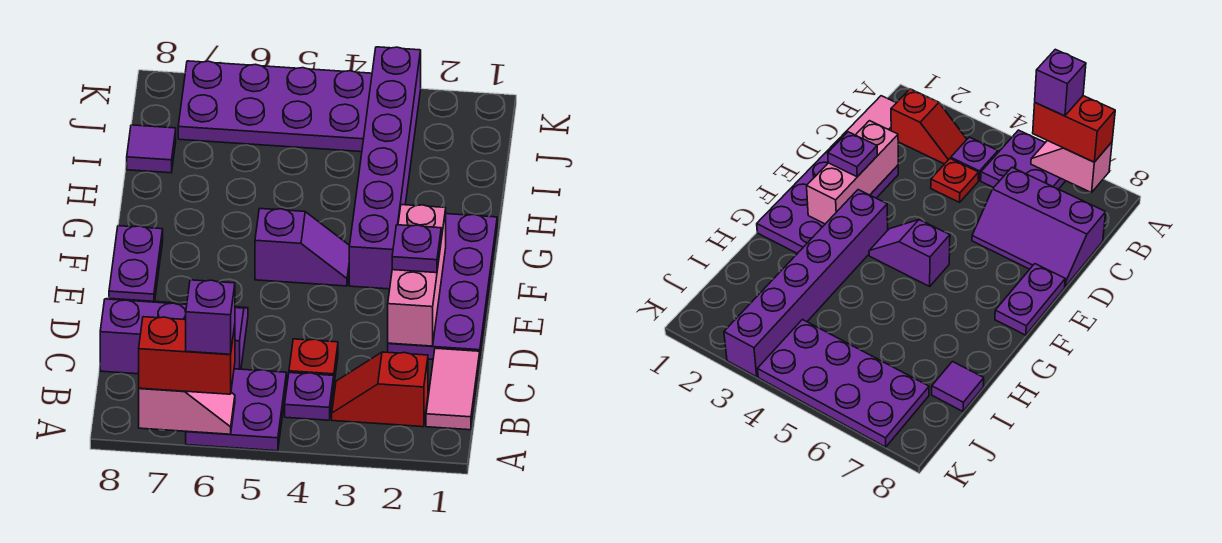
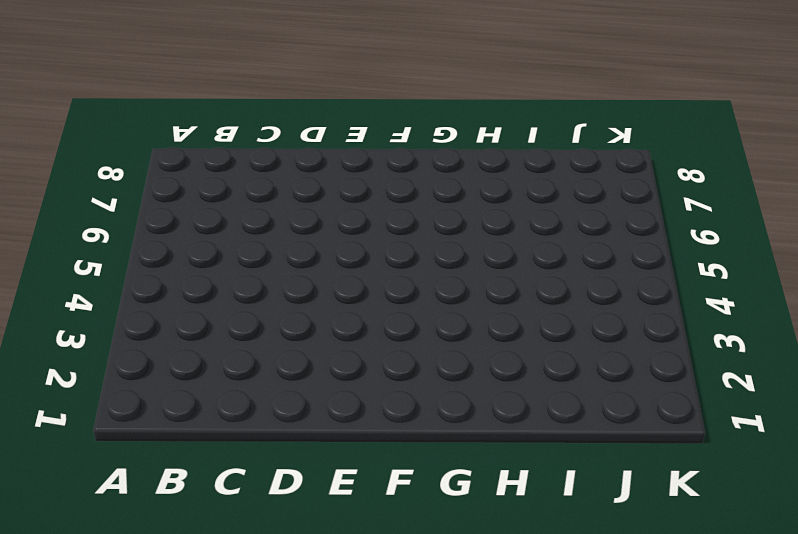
none -> purple plate A5:B6 level 1
none -> pink tile B1:C1 level 1
none -> red slope B2:B3 level 1 top 2

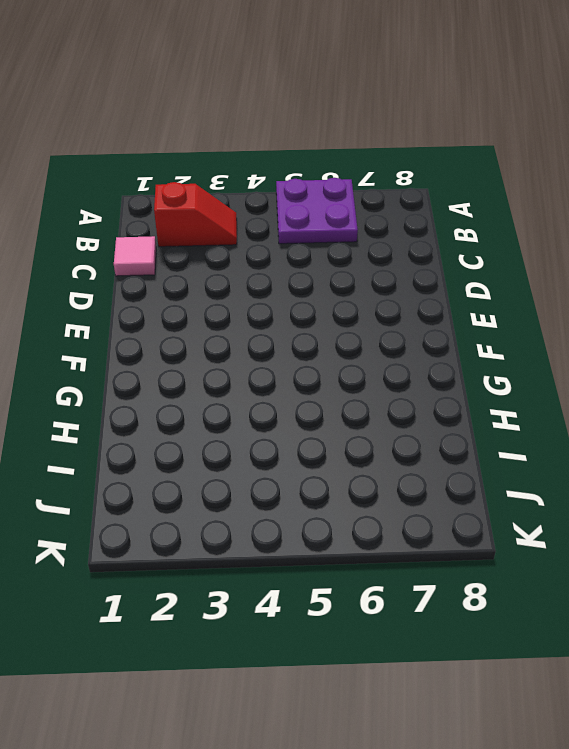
pink tile C1 level 1 -> pink tile B1:C1 level 1
none -> purple plate B4 level 1
none -> red plate C4 level 1
none -> purple slope C6:D8 level 1 top C

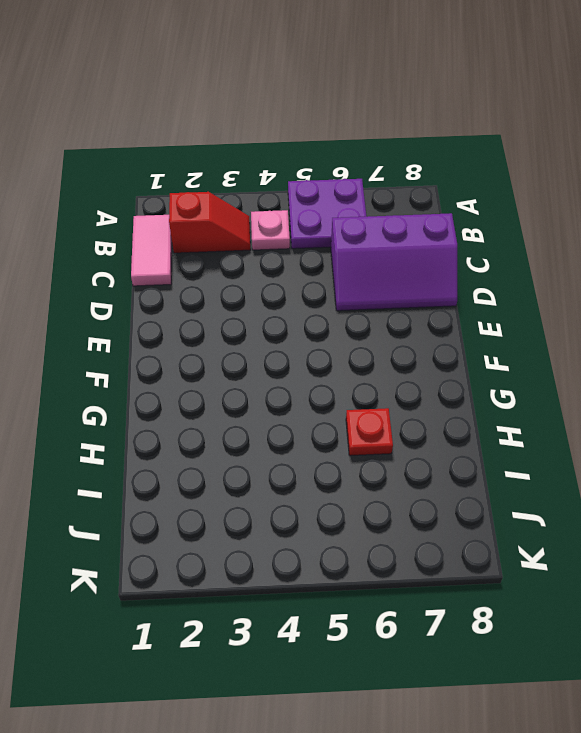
pink plate B4 level 1 -> purple plate B4 level 1
red plate H6 level 1 -> red plate C4 level 1
none -> purple plate D1:G2 level 1
none -> purple plate E8:F8 level 1
none -> purple brick F3:K3 level 1

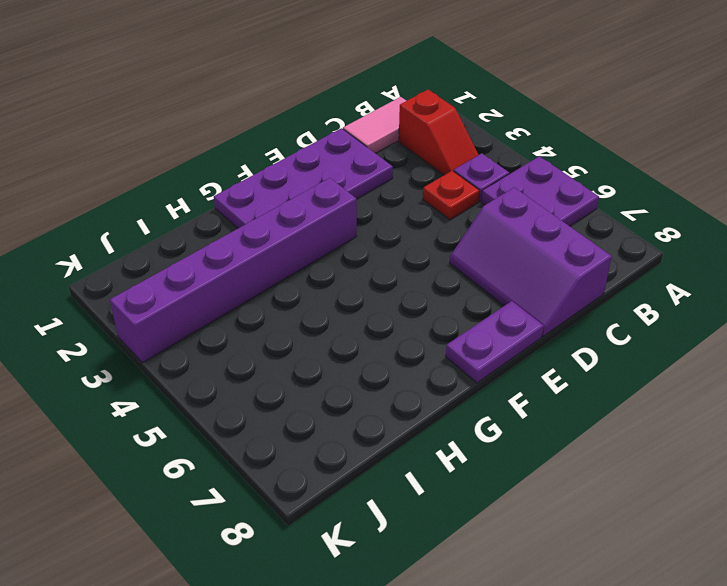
none -> purple slope F4:F5 level 1 top 5
none -> purple tile I8 level 1
none -> purple plate J4:K7 level 1

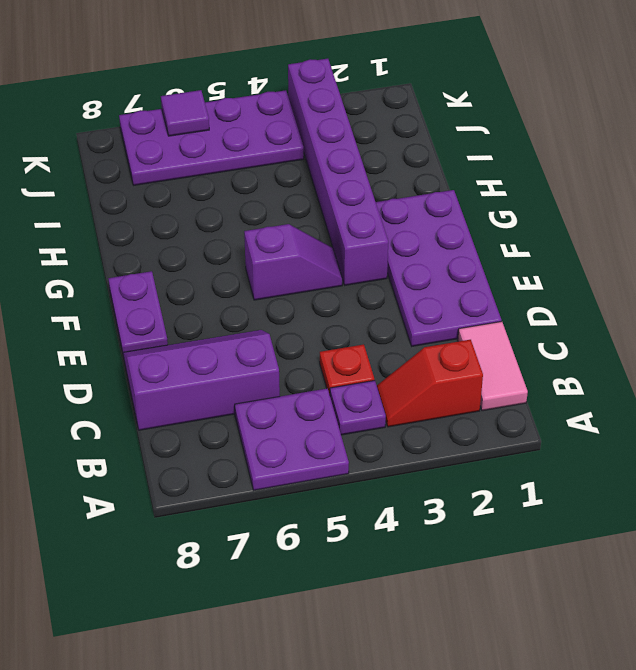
purple tile K6 level 2 -> purple tile I8 level 1
none -> pink slope A6:A7 level 2 top 7
none -> pink brick D2:F2 level 2
none -> red brick A6:A7 level 3

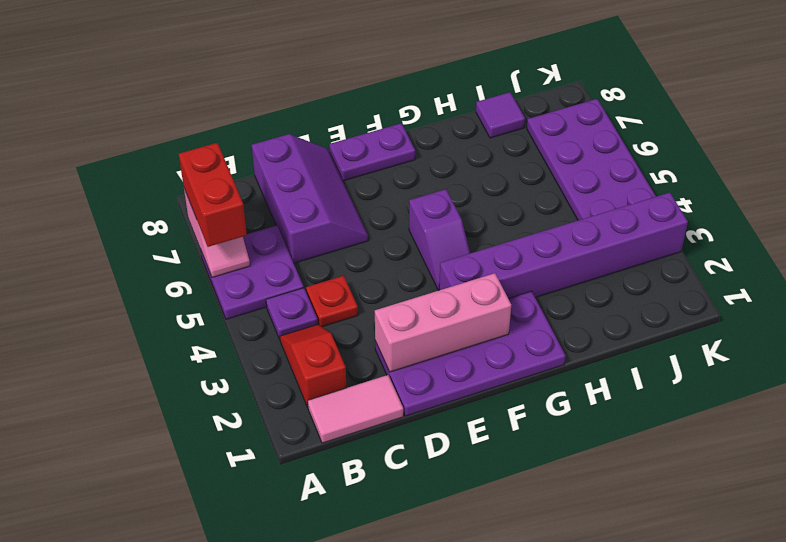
none -> purple plate E2 level 3
none -> purple brick A6 level 4

